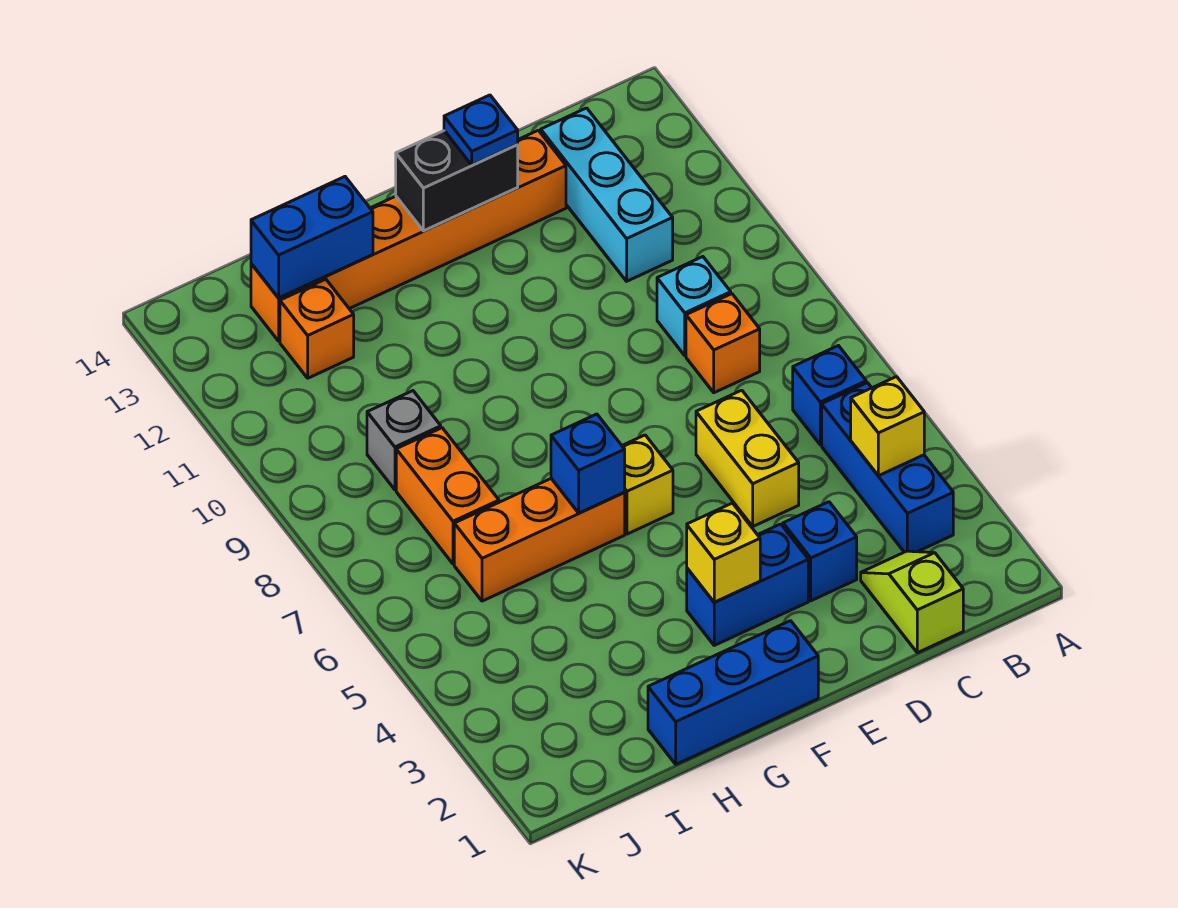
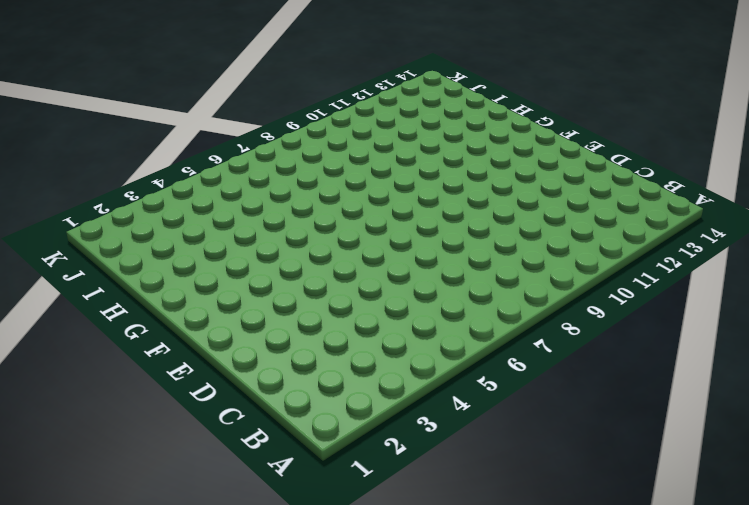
none -> blue brick B3:B5 level 1
none -> blue brick B6 level 1
none -> lime slope C1:C2 level 1 top 1

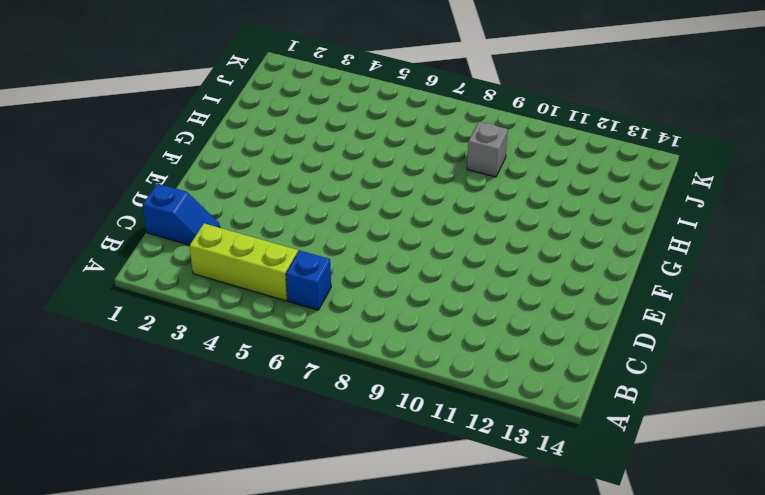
lime brick B3:B5 level 1 -> blue brick B3:B5 level 1
blue slope C1:C2 level 1 top 1 -> lime slope C1:C2 level 1 top 1
none -> orange brick C8 level 1
none -> cyan brick C9 level 1
none -> cyan brick C11:C13 level 1

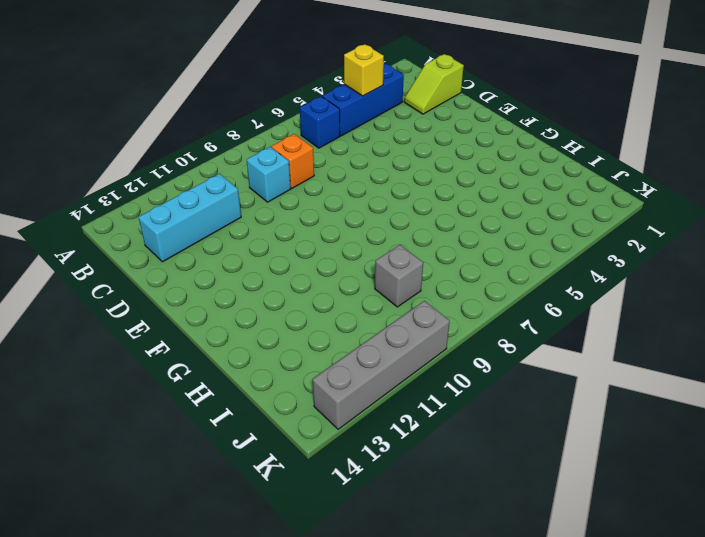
grey brick K10:K13 level 1 -> none
none -> blue brick D3 level 1
none -> yellow brick D5:D6 level 1
none -> orange brick D13:I13 level 1

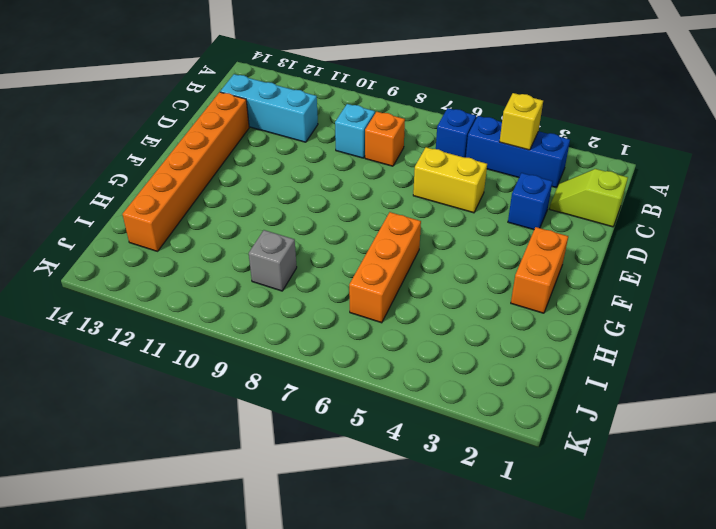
orange brick F2:G2 level 1 -> orange brick I7:I8 level 1
none -> blue brick E3:F3 level 1
none -> blue brick F1:H1 level 1
none -> yellow brick F6 level 1

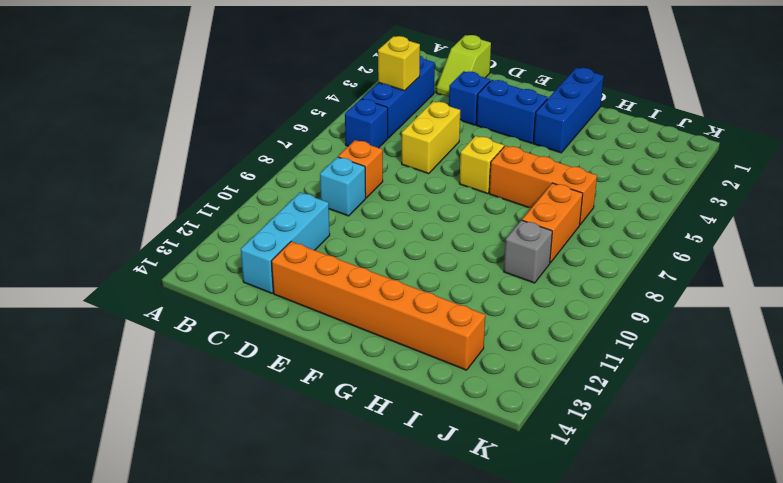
blue brick G1:G3 level 1 -> blue brick F1:H1 level 1
none -> orange brick I12 level 1
none -> black brick E13:F13 level 2
none -> yellow brick F3 level 2

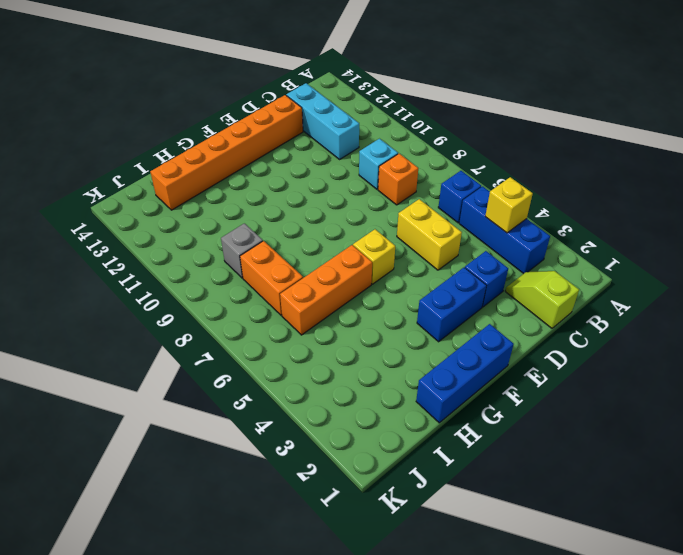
none -> orange brick I12 level 1
none -> black brick E13:F13 level 2
none -> yellow brick F3 level 2

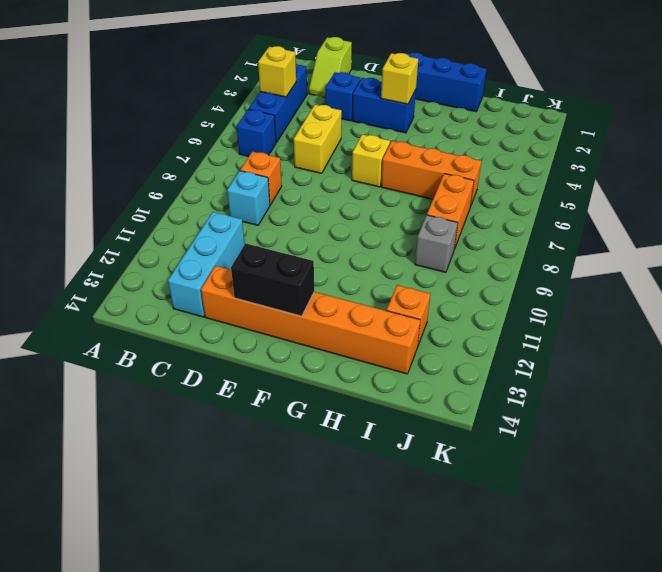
none -> blue brick G6 level 2
none -> blue brick H13:I13 level 2
none -> blue plate E13 level 3

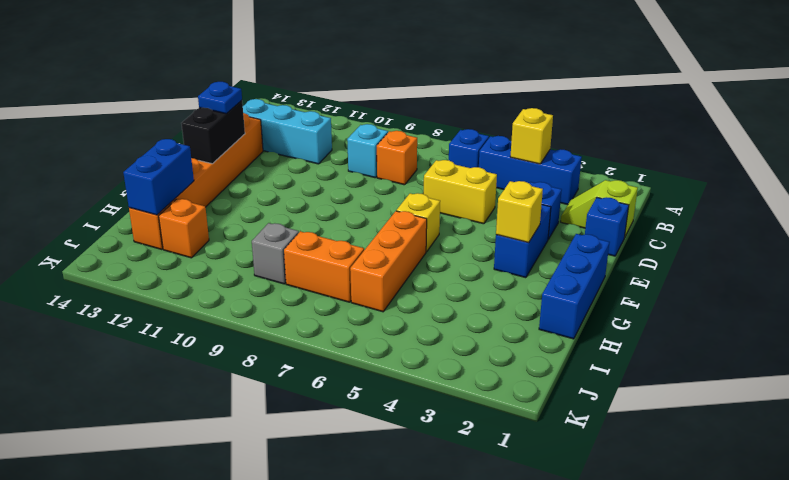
blue brick D1 level 1 -> blue brick G6 level 2

